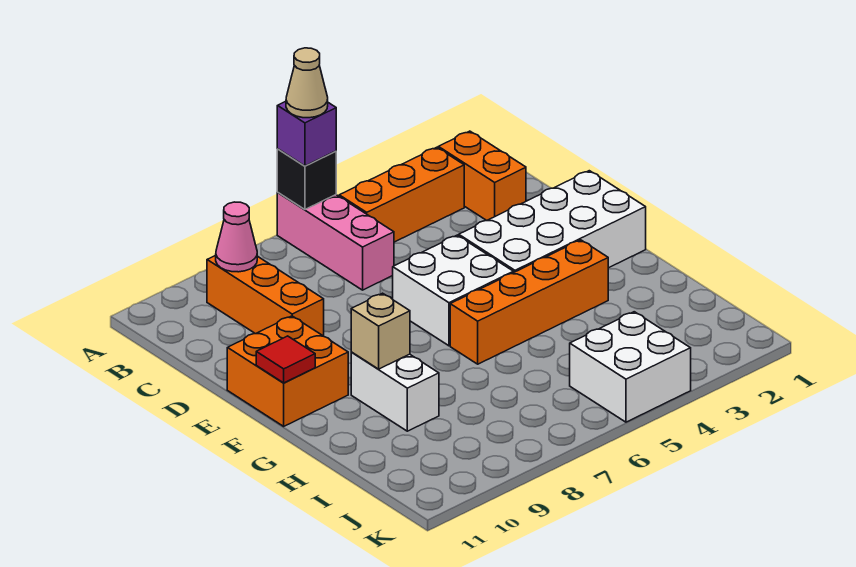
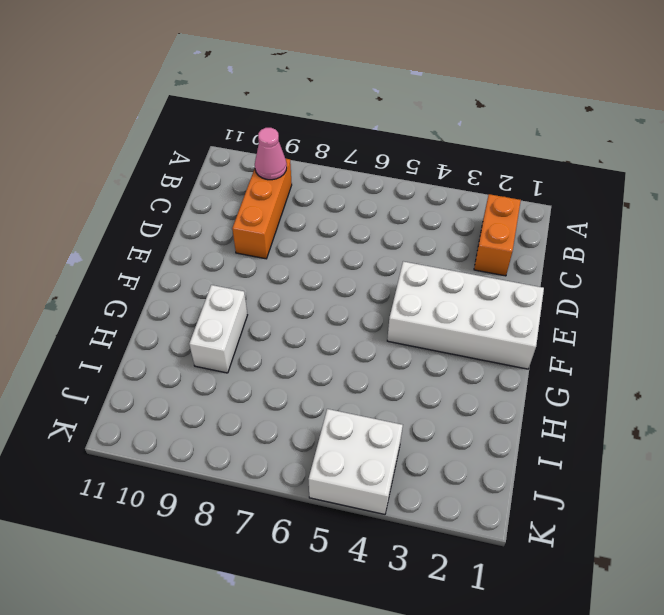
none -> pink brick A6:C6 level 1
none -> orange brick B3:B5 level 1
none -> white brick E5:F6 level 1

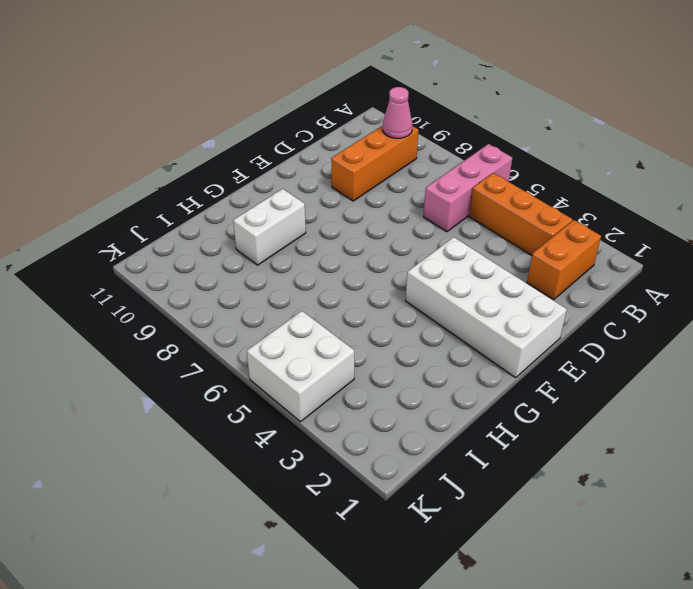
none -> white brick E5:F6 level 1
none -> orange brick E10:F11 level 1
none -> orange brick G3:G6 level 1

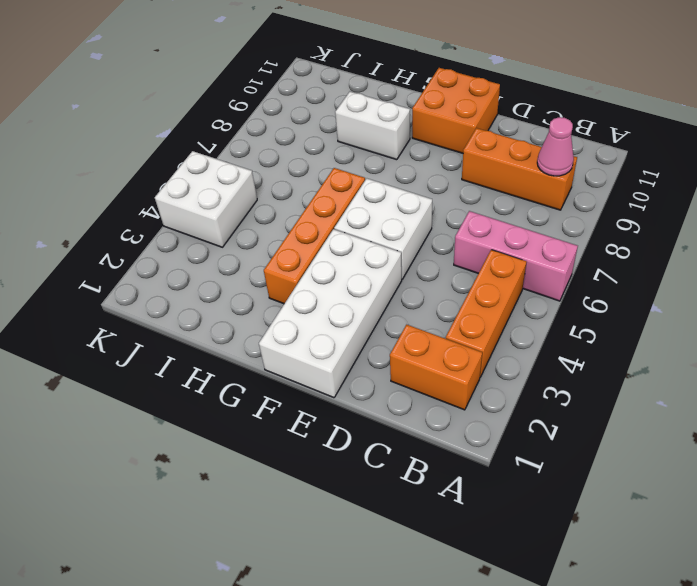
none -> black brick A6 level 2
none -> red tile F11 level 2
none -> tan brick G9 level 2

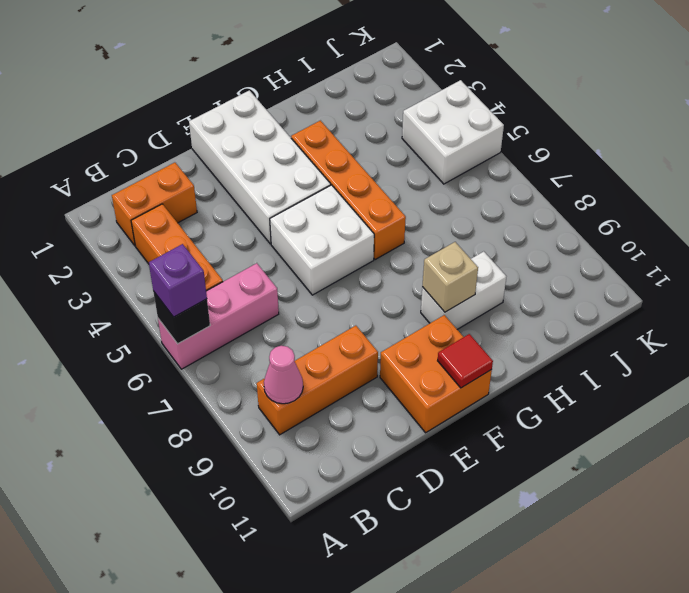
none -> tan cone A6 level 4

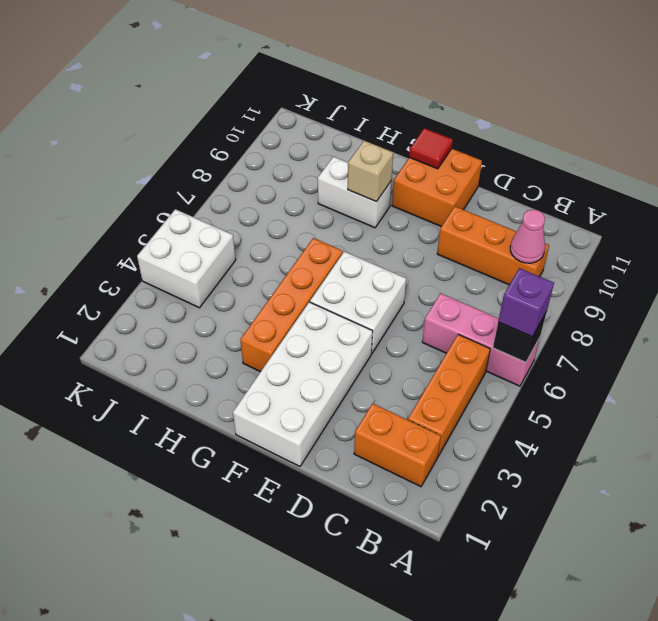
none -> tan cone A6 level 4

